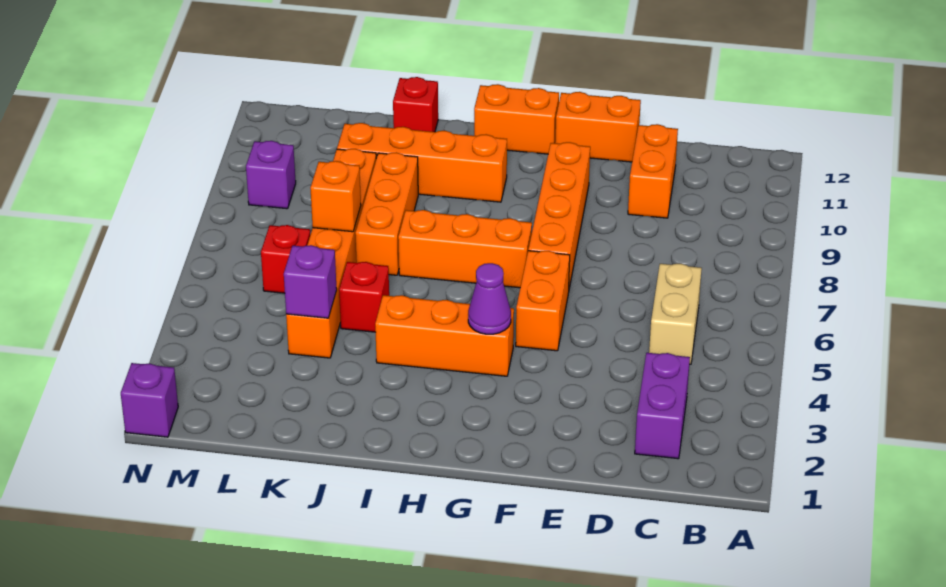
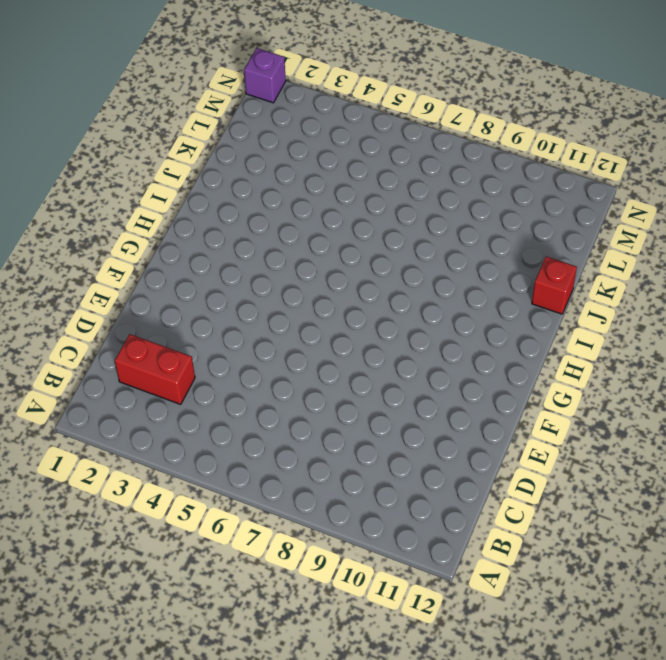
red brick C2:C3 level 1 -> purple brick C2:C3 level 1
none -> tan brick C5:C6 level 1
none -> orange brick D10:D11 level 1
none -> orange brick E12:F12 level 1

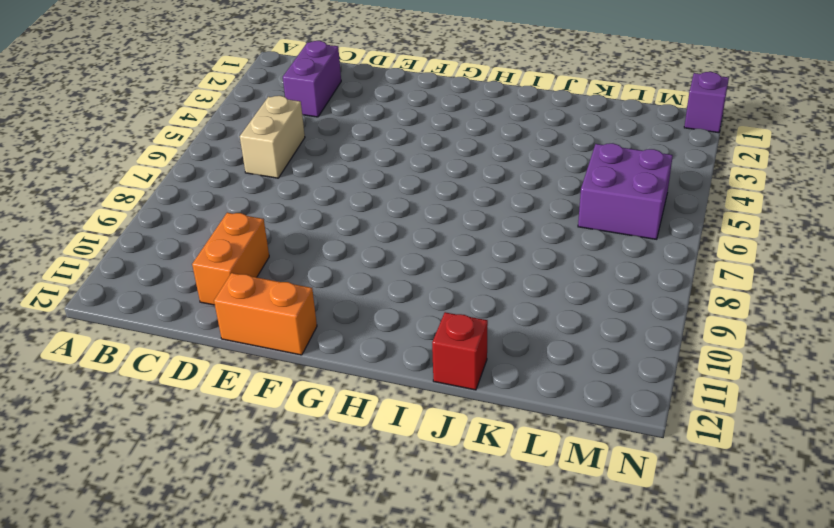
purple brick L5:M6 level 1 -> red brick L6 level 1
none -> orange brick F5:F6 level 1
none -> orange brick F7:F10 level 1
none -> orange brick G4:I4 level 1

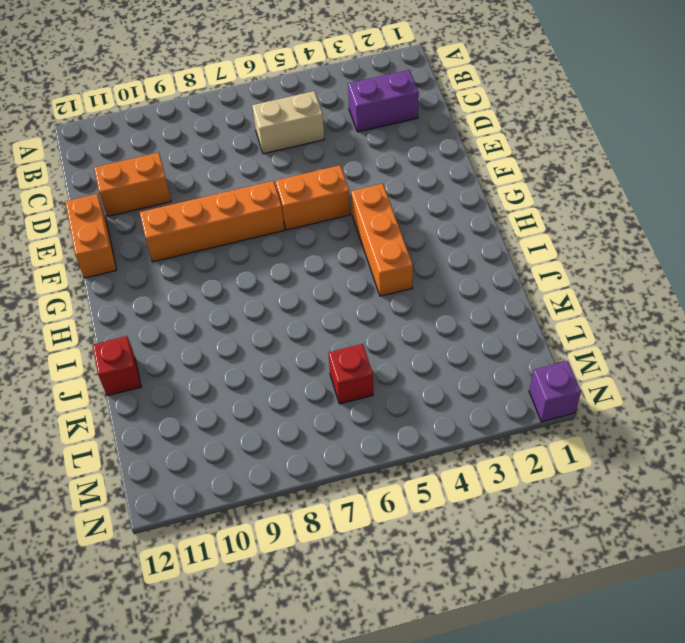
none -> orange brick G7:I7 level 1
none -> orange brick G12:H12 level 1
none -> orange brick H10:K10 level 1

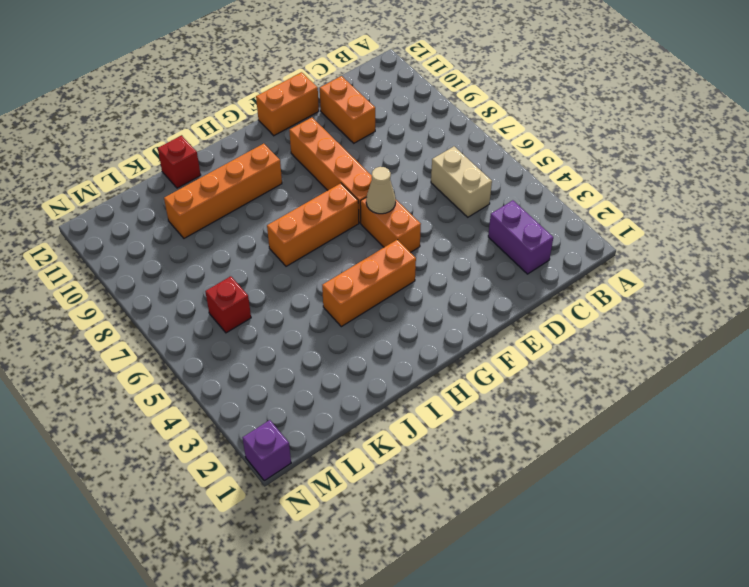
tan cone F6 level 2 -> none
none -> orange brick G12:H12 level 1
none -> red brick J5 level 1
none -> orange brick J7:J9 level 1

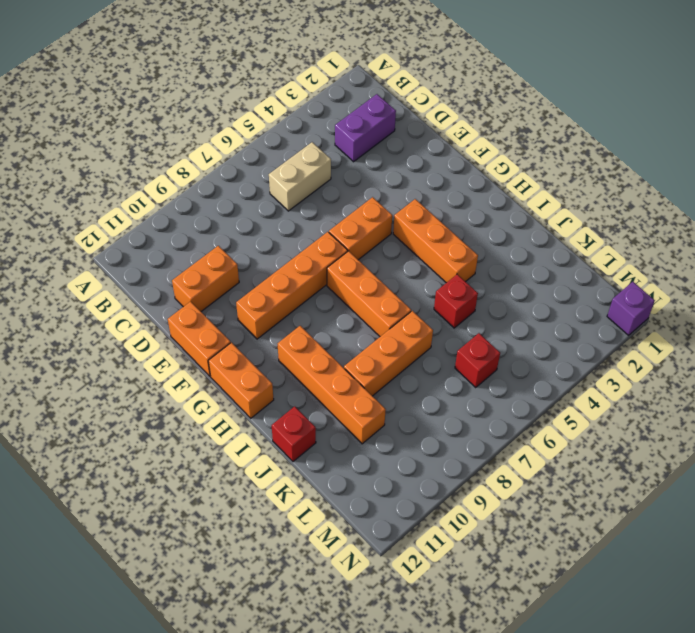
none -> orange brick K4:K9 level 1
none -> purple brick M9 level 1
none -> purple cone G4 level 2

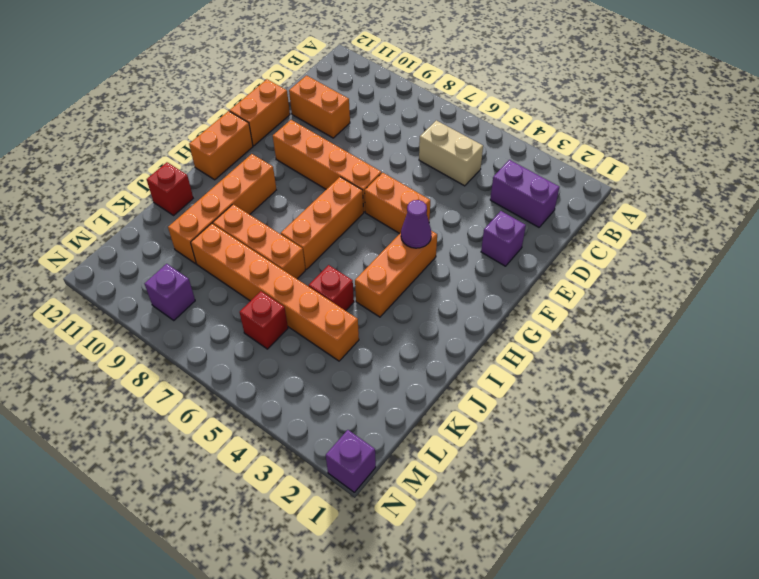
purple brick E2 level 1 -> purple brick K4 level 2
none -> orange brick K7 level 2

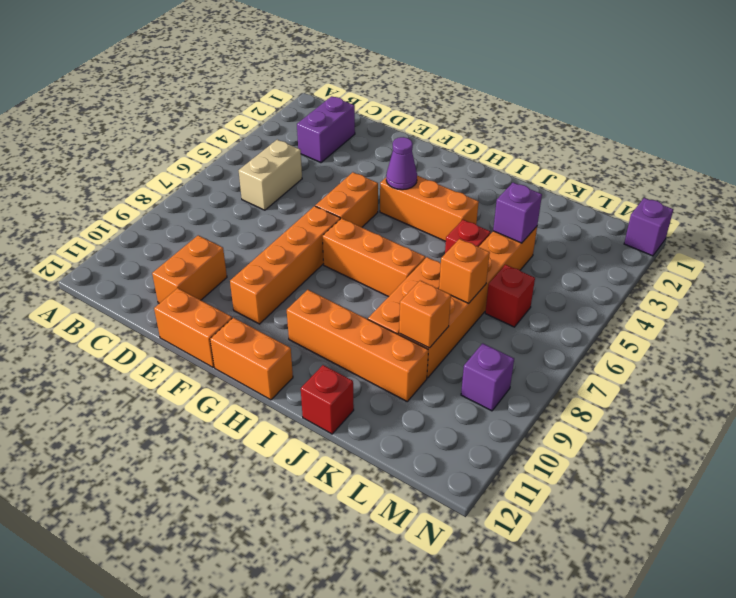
orange brick K9 level 2 -> none

